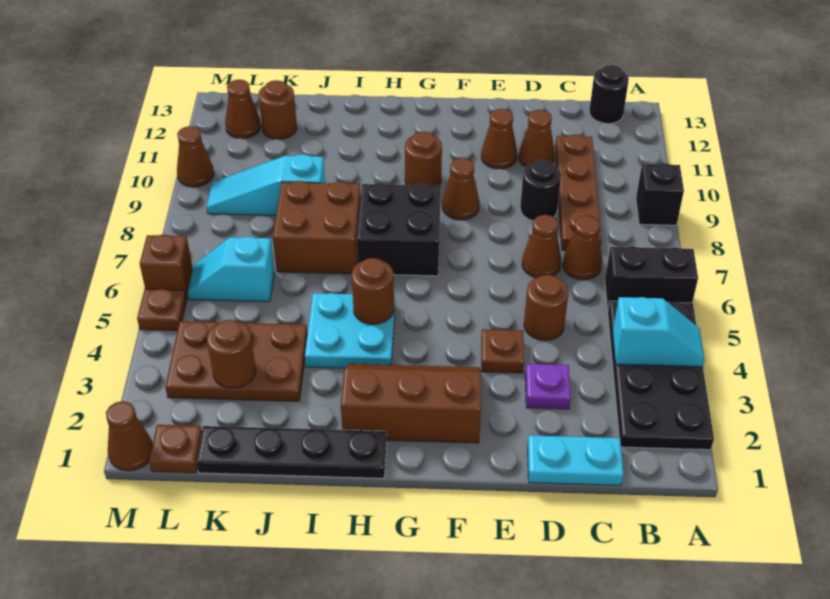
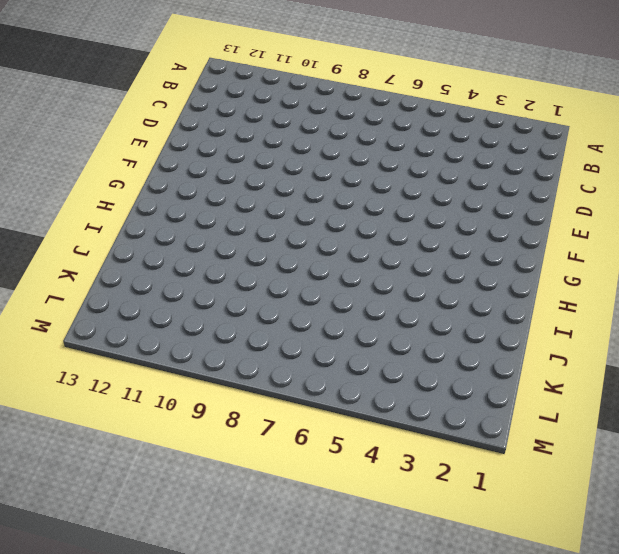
none -> black plate A2:B5 level 1
none -> black brick A6:B6 level 1
none -> black brick A9 level 1
none -> black round brick B13 level 1

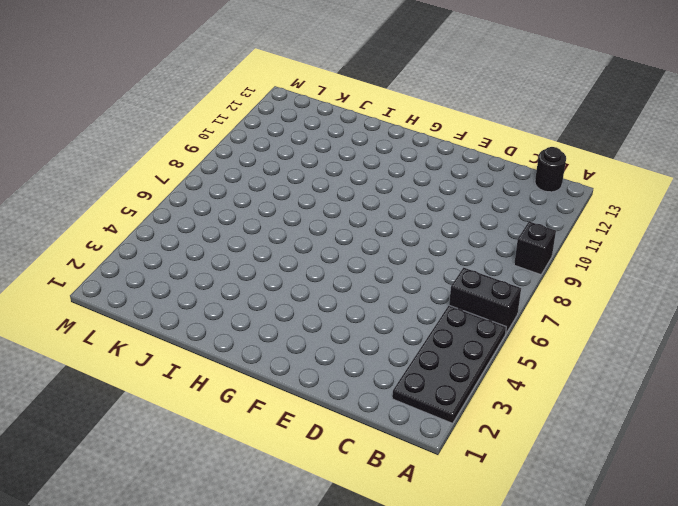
none -> cyan plate C1:D1 level 1
none -> brown cone C7 level 1
none -> brown plate C8:C11 level 1
none -> purple plate D3 level 1

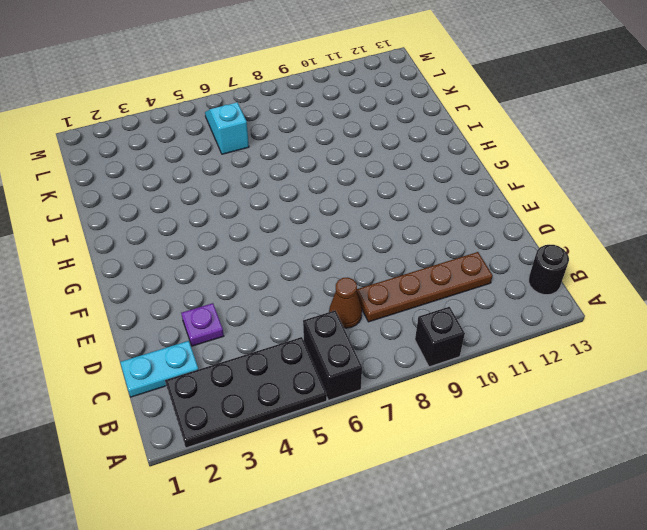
cyan plate C1:C2 level 1 -> cyan plate C1:D1 level 1
none -> brown round brick D5 level 1
none -> brown cone D7 level 1
none -> black round brick D9 level 1
none -> brown cone D11 level 1

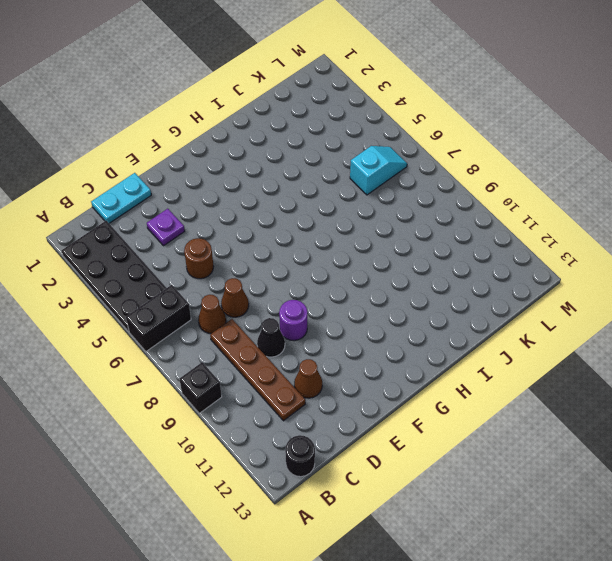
black cone D9 level 1 -> black round brick D9 level 1
purple round brick E9 level 1 -> none
none -> brown plate E4 level 1
none -> brown cone E11 level 1
none -> brown slope F2:H3 level 1 top 2
none -> brown cone F9 level 1

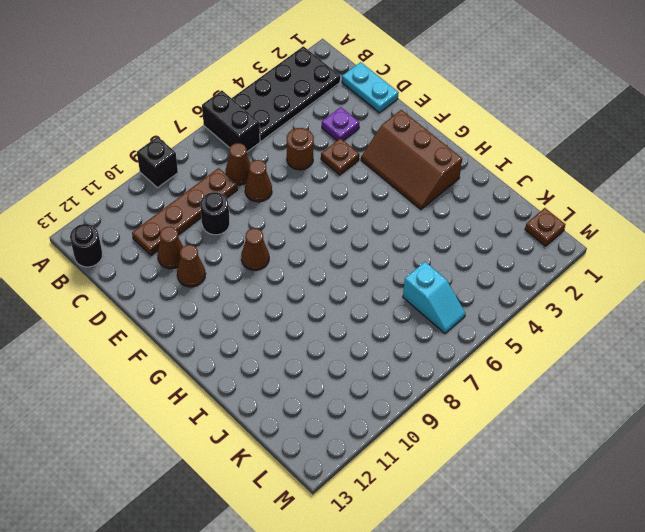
none -> black brick G7:H8 level 1
none -> brown round brick G10 level 1
none -> black plate H1:K1 level 1
none -> cyan plate H4:I5 level 1

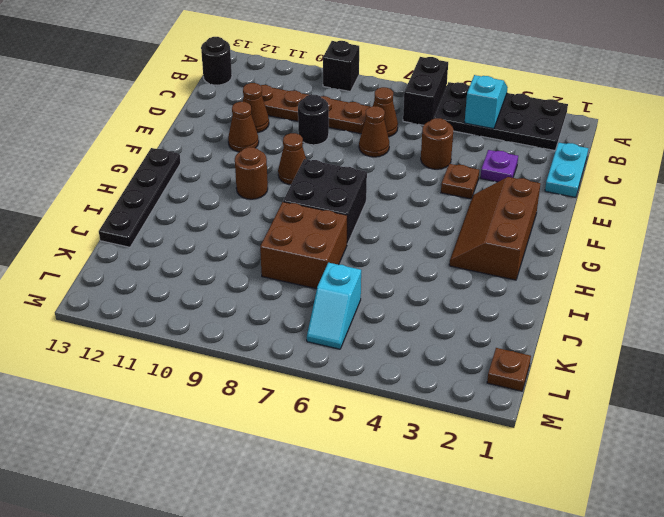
black plate G13:J13 level 1 -> black plate H1:K1 level 1
none -> cyan plate H4:I5 level 1
none -> brown plate J3:L4 level 1
none -> cyan slope J9:L9 level 1 top J
none -> brown round brick K12 level 1

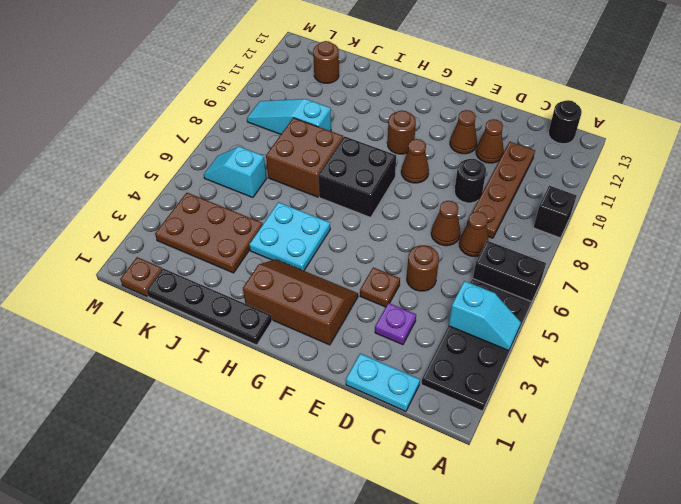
none -> brown cone L12 level 1
none -> brown cone M1 level 1
none -> brown plate M5 level 1
none -> brown brick M6 level 1

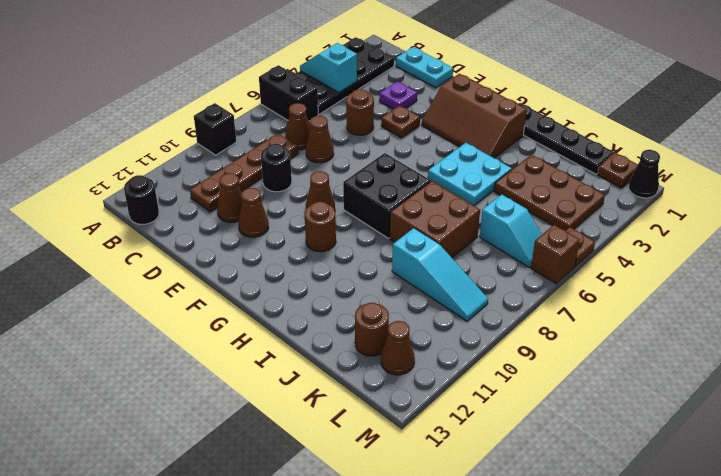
black cone M1 level 1 -> brown cone M1 level 1
none -> brown cone M10 level 1
none -> brown round brick H5 level 2
none -> brown round brick K3 level 2

